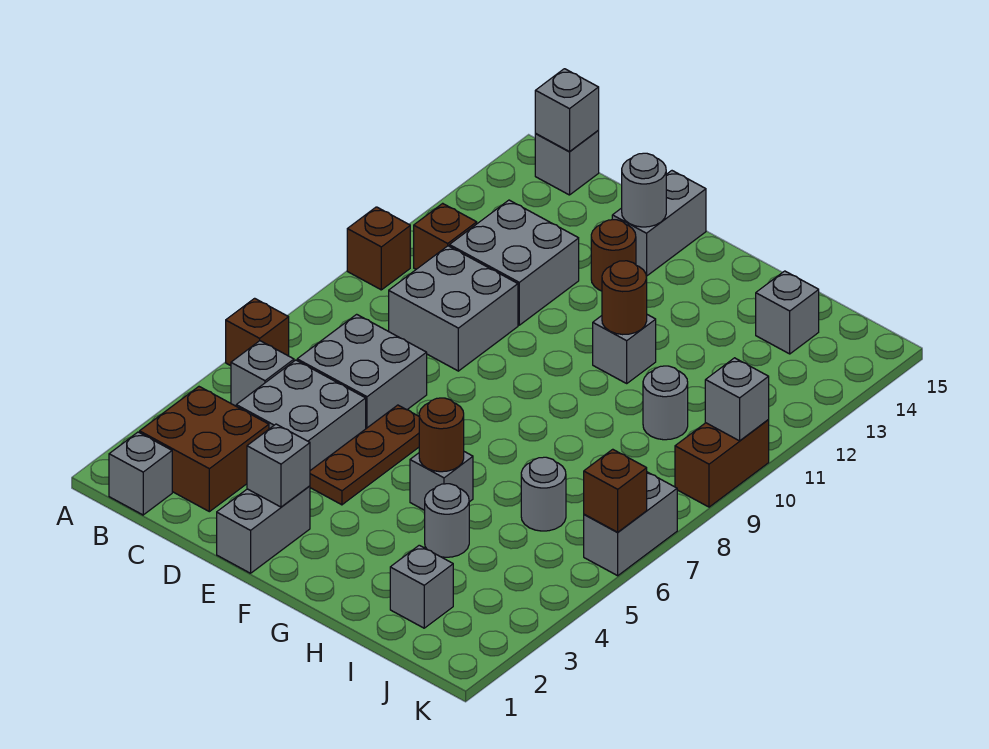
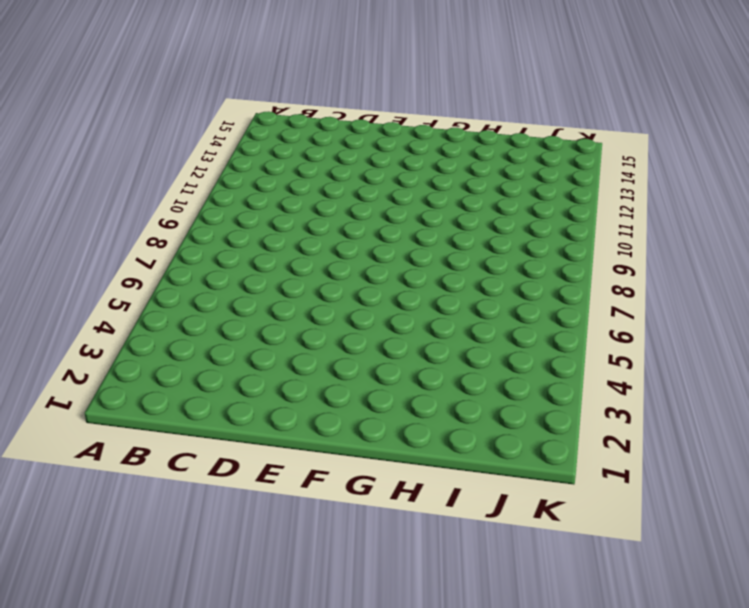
none -> brown brick A6 level 1
none -> brown brick A10 level 1
none -> grey brick B1 level 1
none -> brown brick B2:C3 level 1

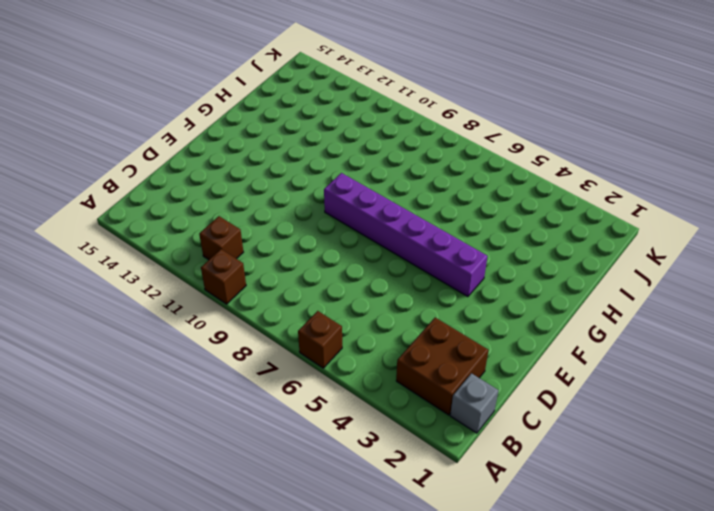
purple brick F4:F9 level 1 -> none
none -> grey brick B5 level 1
none -> grey brick B15 level 1
none -> grey brick C4:D5 level 1
none -> grey brick C6:D7 level 1

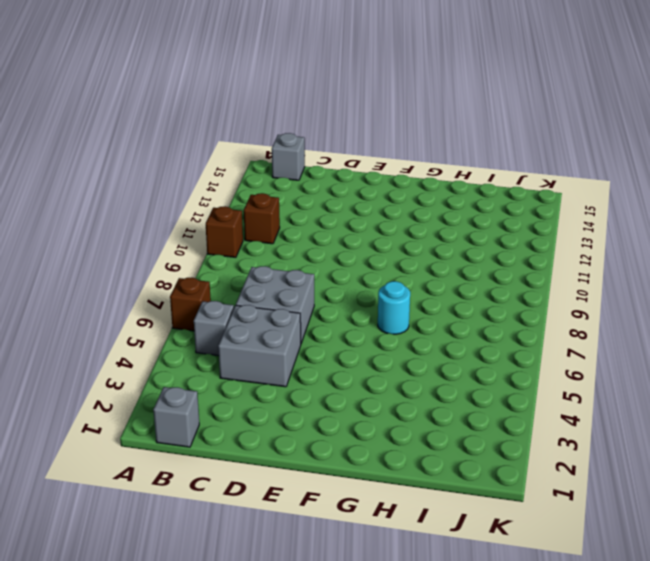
cyan round brick G7 level 1 -> none
none -> brown brick B2:C3 level 1
none -> grey brick C9:D10 level 1
none -> grey brick C11:D12 level 1
none -> grey brick E1:E2 level 1

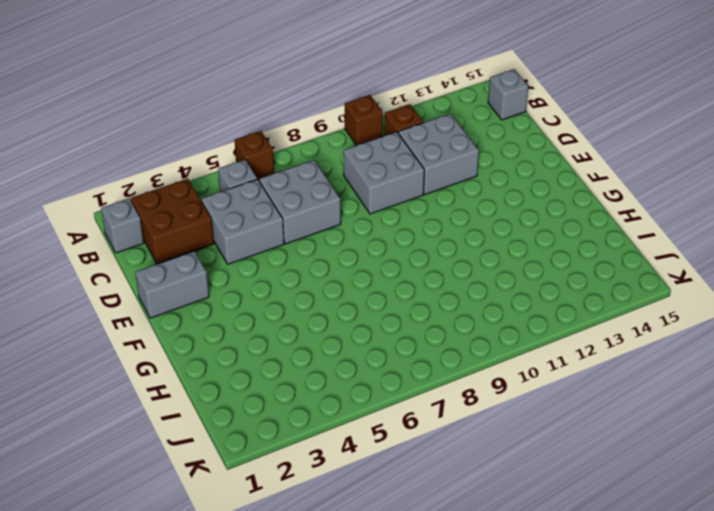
none -> brown plate E4:E6 level 1
none -> brown round brick E13 level 1
none -> grey brick E14:E15 level 1
none -> grey brick G5 level 1

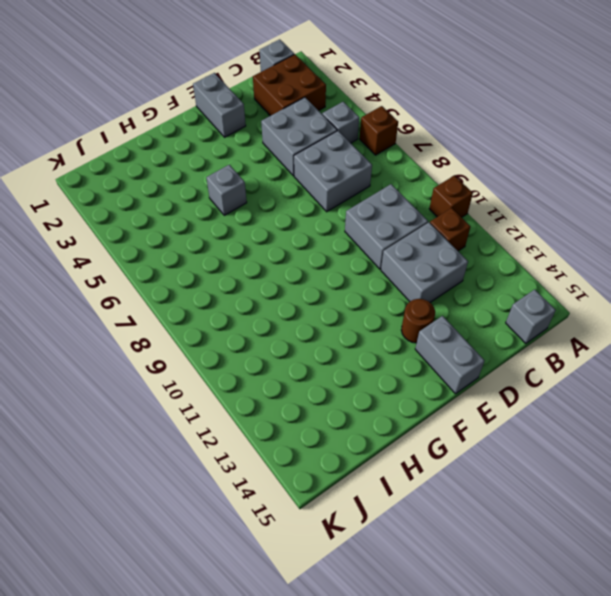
none -> brown plate E4:E6 level 1
none -> grey brick G11 level 1
none -> grey round brick H4 level 1
none -> grey brick I2 level 1

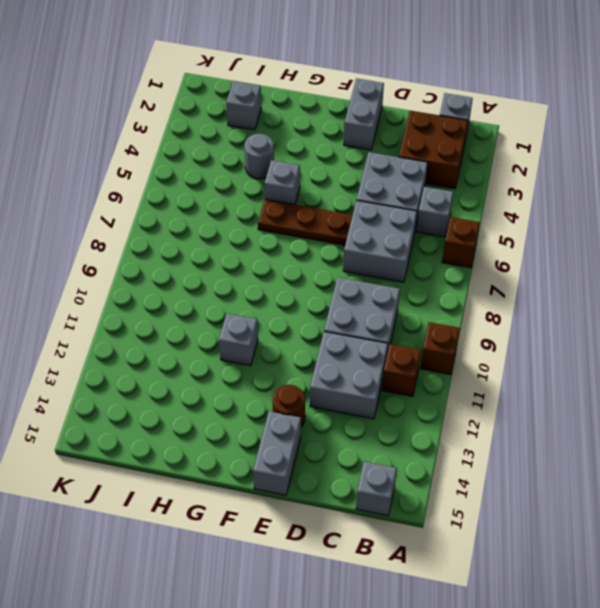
brown plate E6:G6 level 1 -> brown plate E4:E6 level 1
none -> grey round brick I6 level 1
none -> grey round brick I10 level 1
none -> grey brick I14 level 1
none -> grey brick K6:K7 level 1

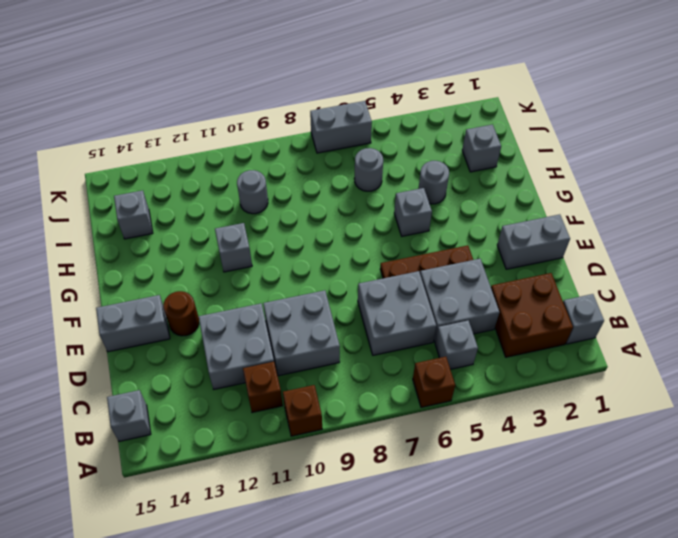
none -> brown brick K9:K10 level 1
none -> grey brick B15 level 2
none -> grey brick E2 level 2
none -> grey round brick E14 level 2

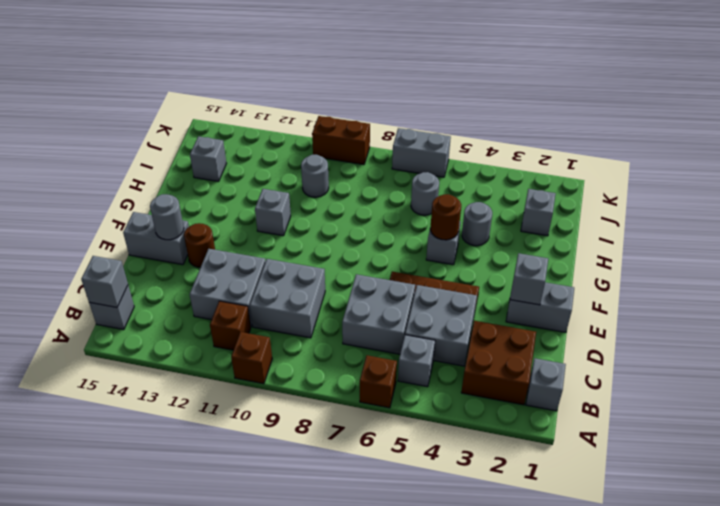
none -> brown round brick G11 level 2
none -> brown brick K6 level 2
none -> grey brick K10 level 2

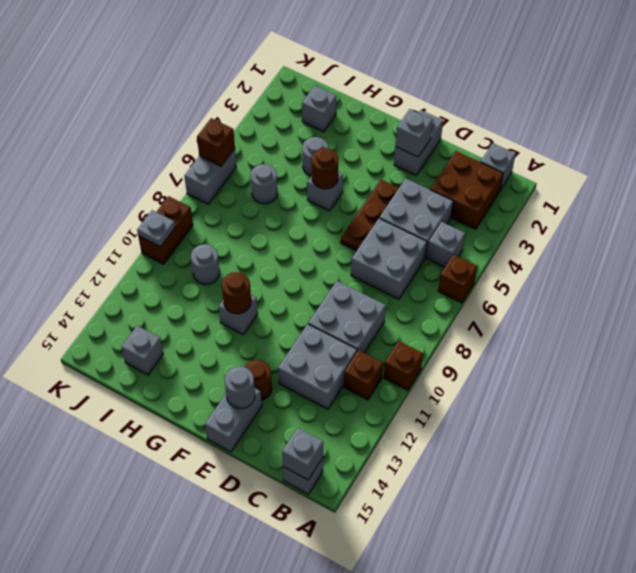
grey plate K10 level 2 -> grey brick K10 level 2

